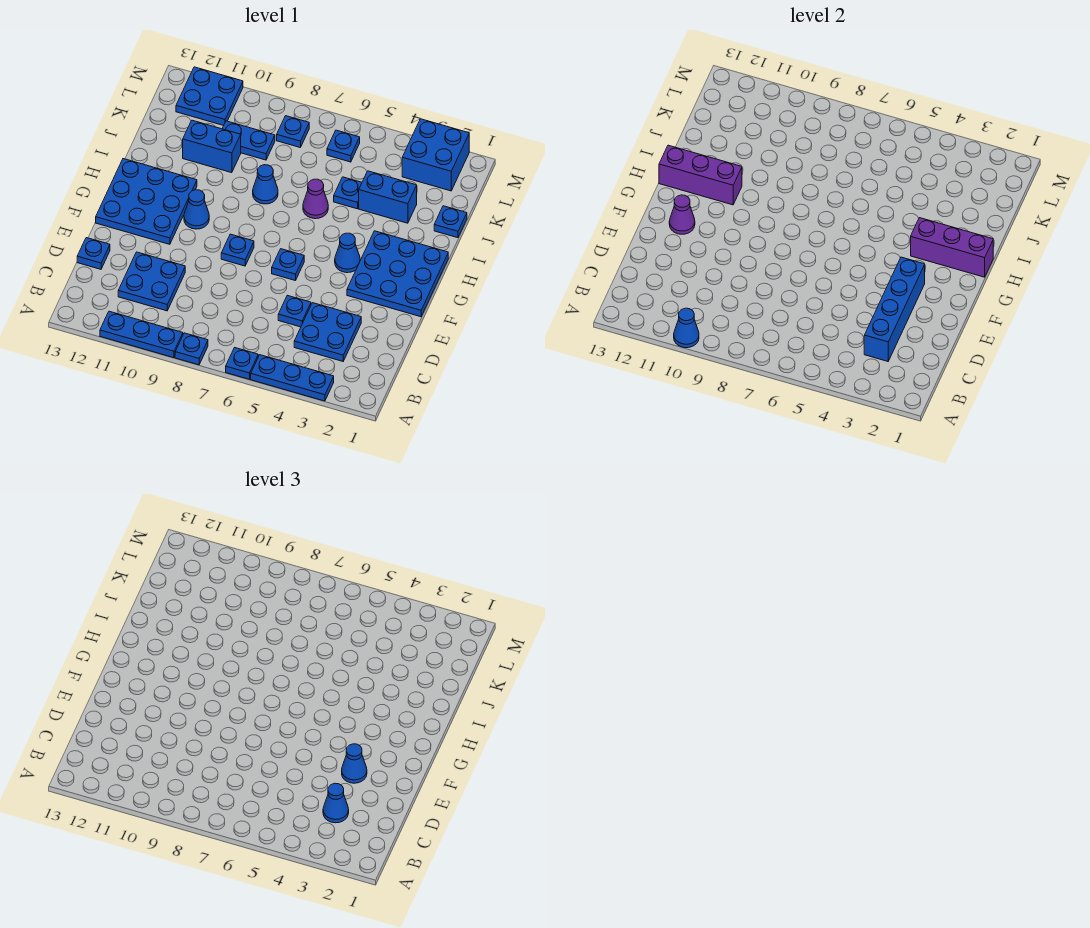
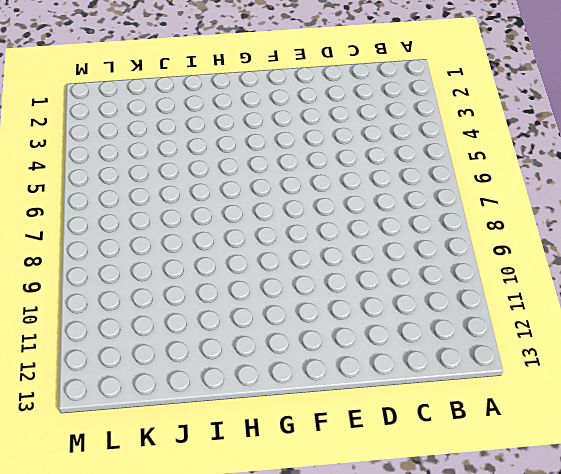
none -> blue plate A3:A5 level 1
none -> blue plate A6 level 1
none -> blue plate A8 level 1
none -> blue plate A9:A11 level 1

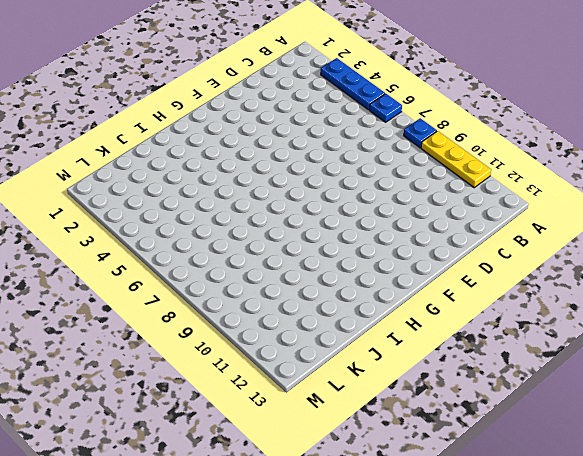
yellow plate A9:A11 level 1 -> blue plate A9:A11 level 1
none -> blue plate C3:D4 level 1
none -> blue plate C10:D11 level 1
none -> blue plate D5 level 1
none -> blue plate D13 level 1

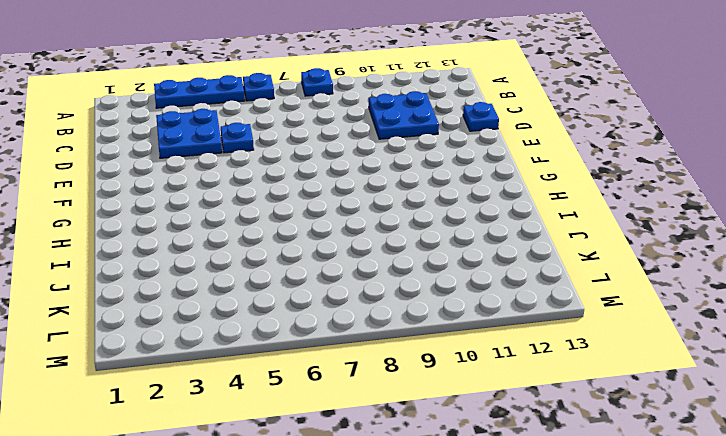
none -> blue plate A9:A11 level 1
none -> blue plate F1:H3 level 1
none -> blue plate F6 level 1
none -> blue plate F8 level 1

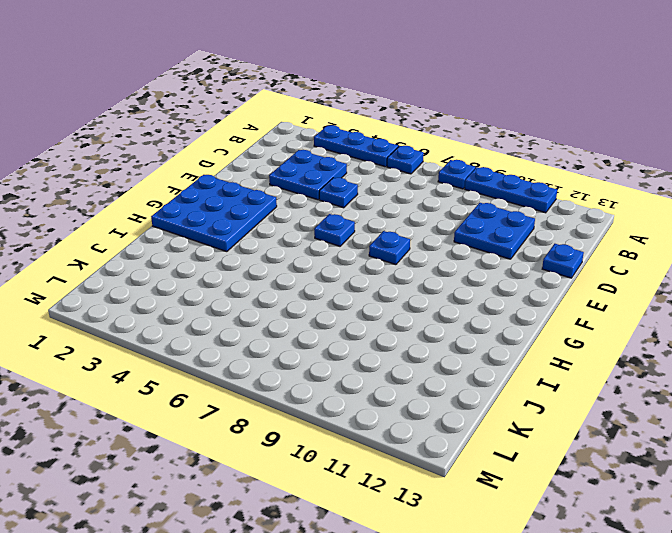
none -> blue plate F11:H13 level 1
none -> blue cone G4 level 1
none -> blue cone G10 level 1
none -> purple cone I6 level 1

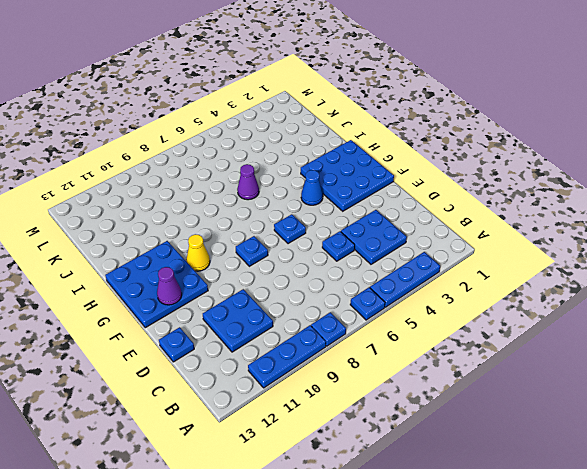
yellow cone G10 level 1 -> blue cone G10 level 1
none -> blue cone I8 level 1
none -> blue plate J1 level 1
none -> blue brick J3:J4 level 1
none -> blue plate J5 level 1

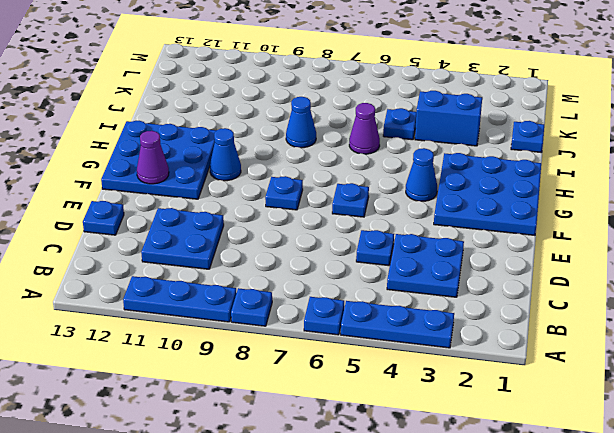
none -> blue brick J10:J11 level 1
none -> blue plate K9:K10 level 1
none -> blue brick L2:M3 level 1
none -> blue plate L6 level 1

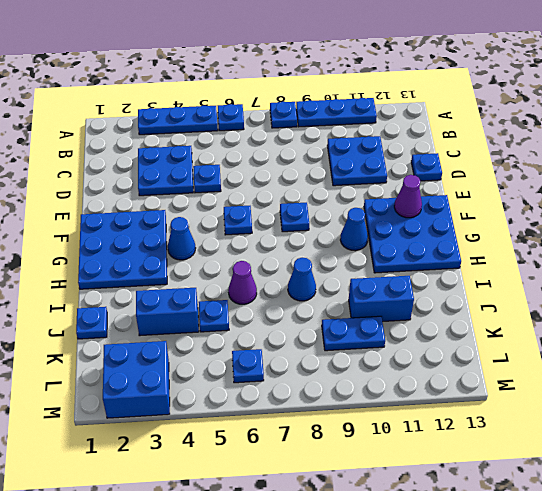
none -> blue plate L8 level 1
none -> blue plate L11:M12 level 1
none -> blue cone A10 level 2
none -> blue brick C3:F3 level 2

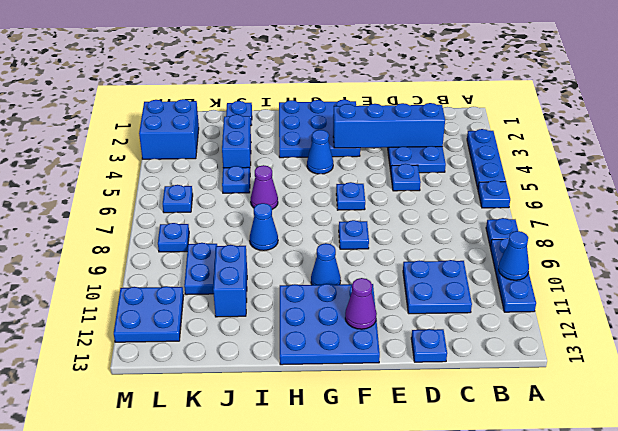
none -> purple brick H1:H3 level 2
none -> purple brick H11:H13 level 2
none -> blue cone C3 level 3
none -> blue cone E3 level 3

